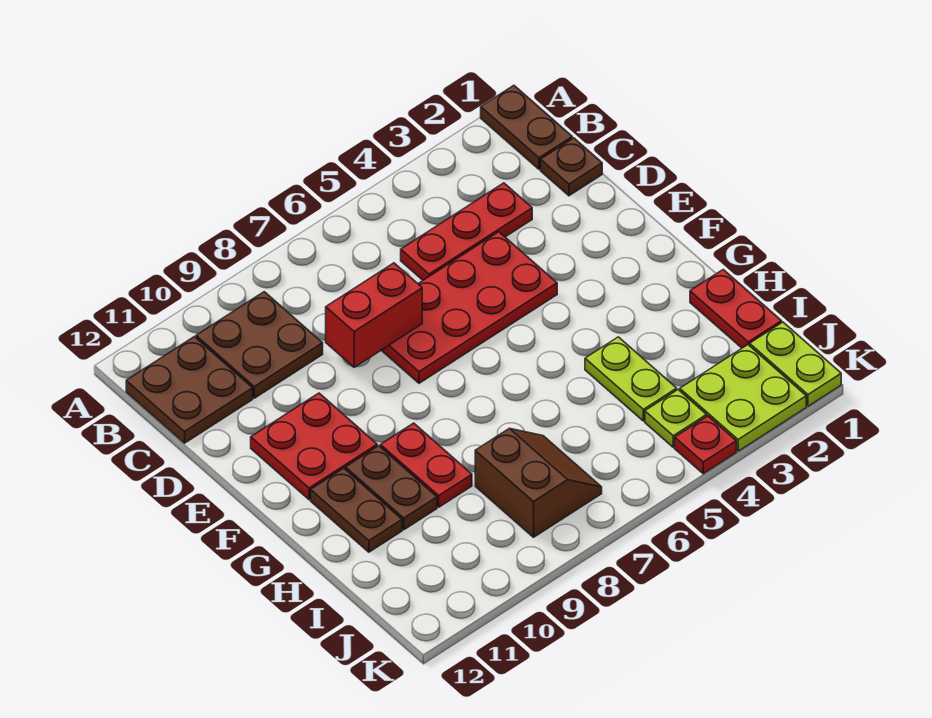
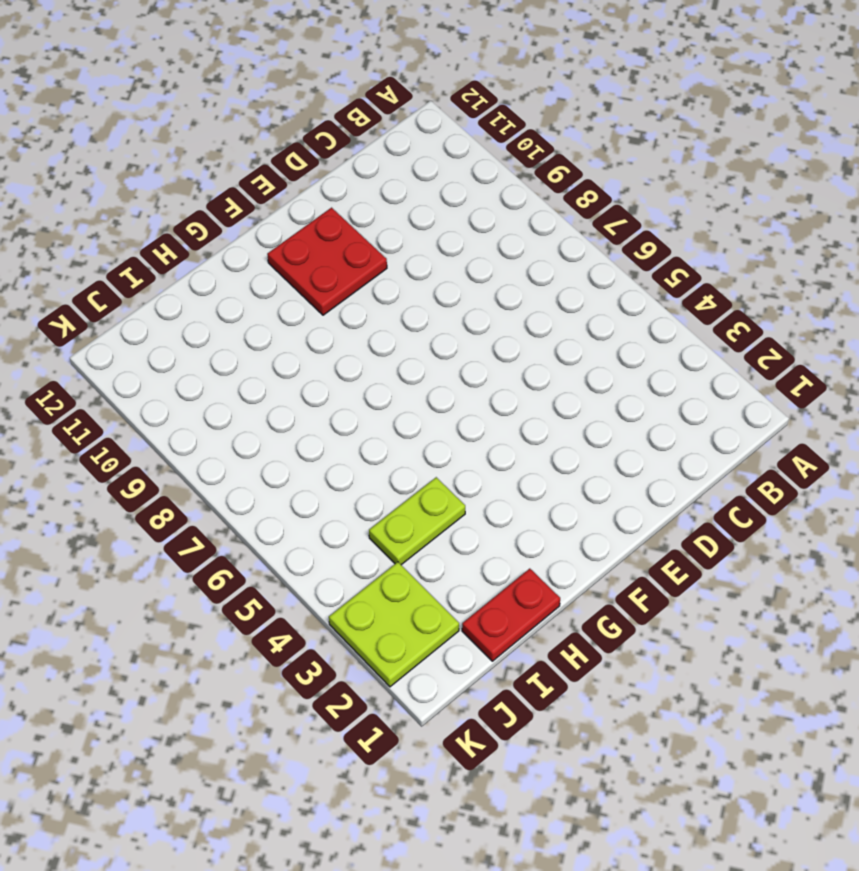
none -> brown plate A1:B1 level 1
none -> brown plate B9:C10 level 1
none -> brown plate B11:C12 level 1

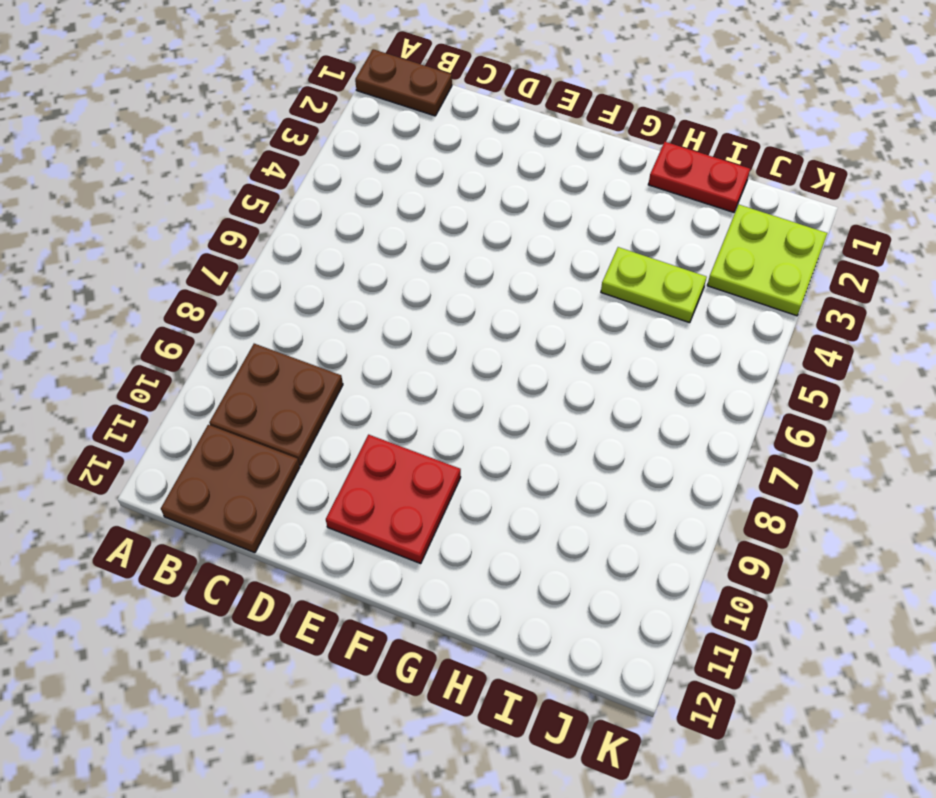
none -> brown plate C1 level 1
none -> red plate C3:C5 level 1
none -> red plate D4:E7 level 1

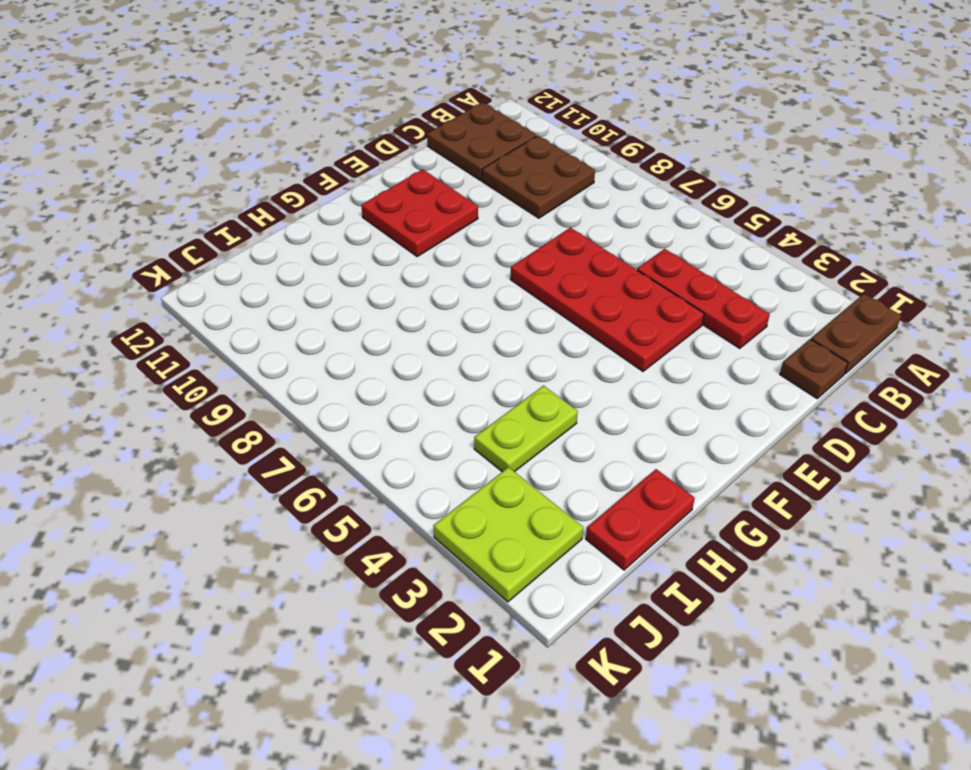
none -> red plate G9:H9 level 1
none -> brown plate G10:H10 level 1
none -> brown plate G11:H11 level 1

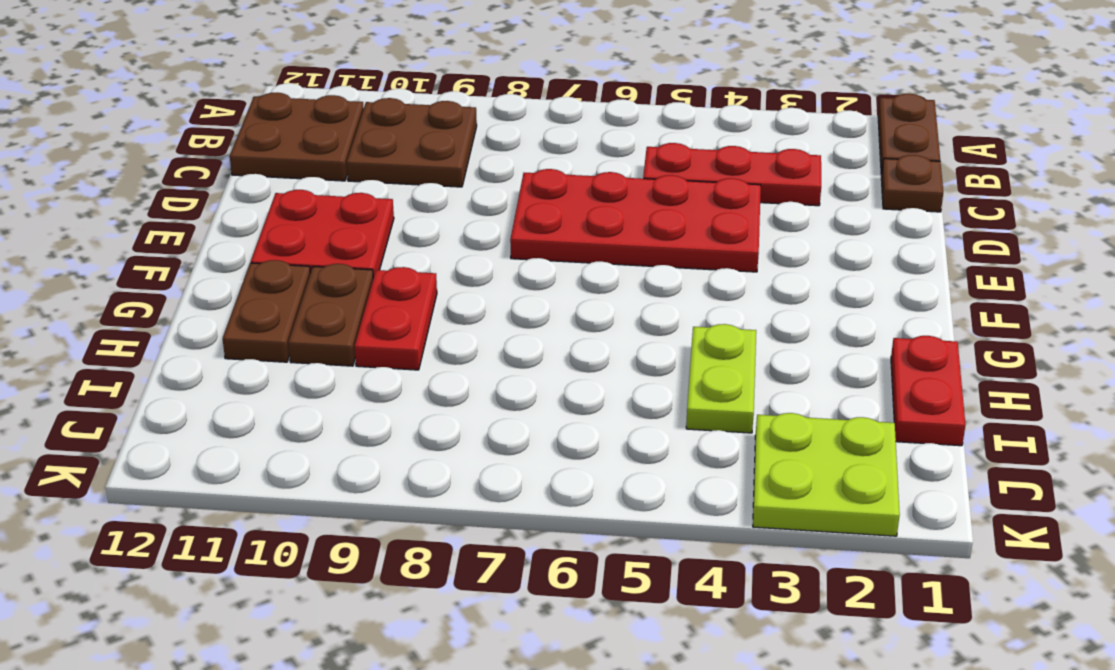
none -> brown slope I7:J8 level 1 top 8
none -> lime plate J1:K1 level 1
none -> lime plate J4 level 1

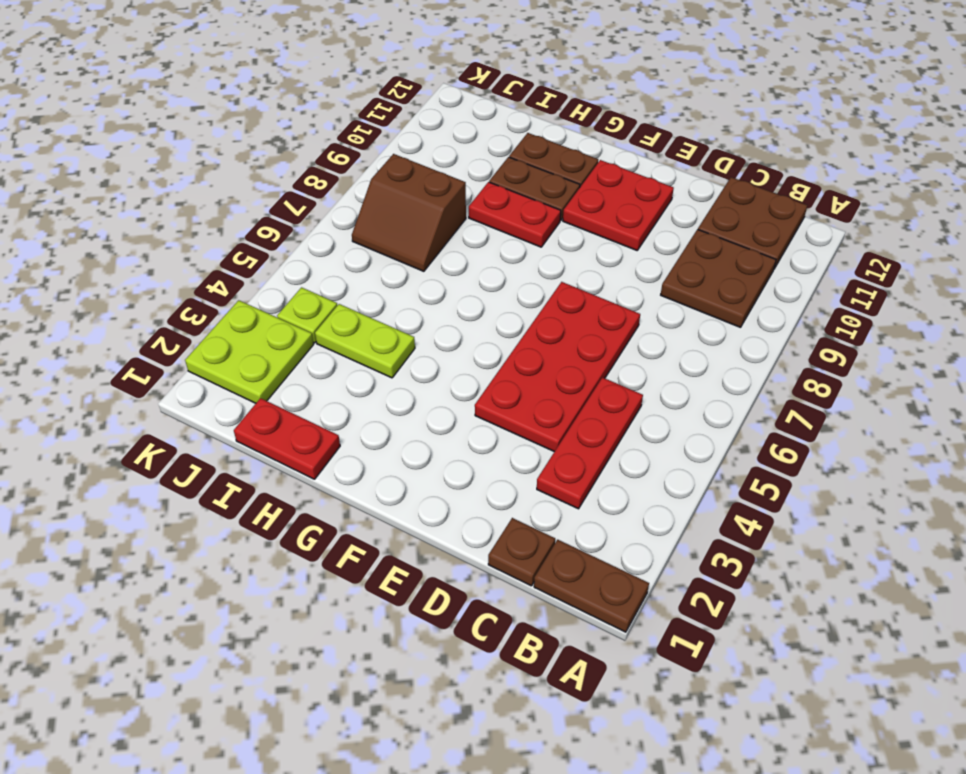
none -> lime plate J1:K1 level 1
none -> red plate K4 level 1
none -> red brick D7:D8 level 2

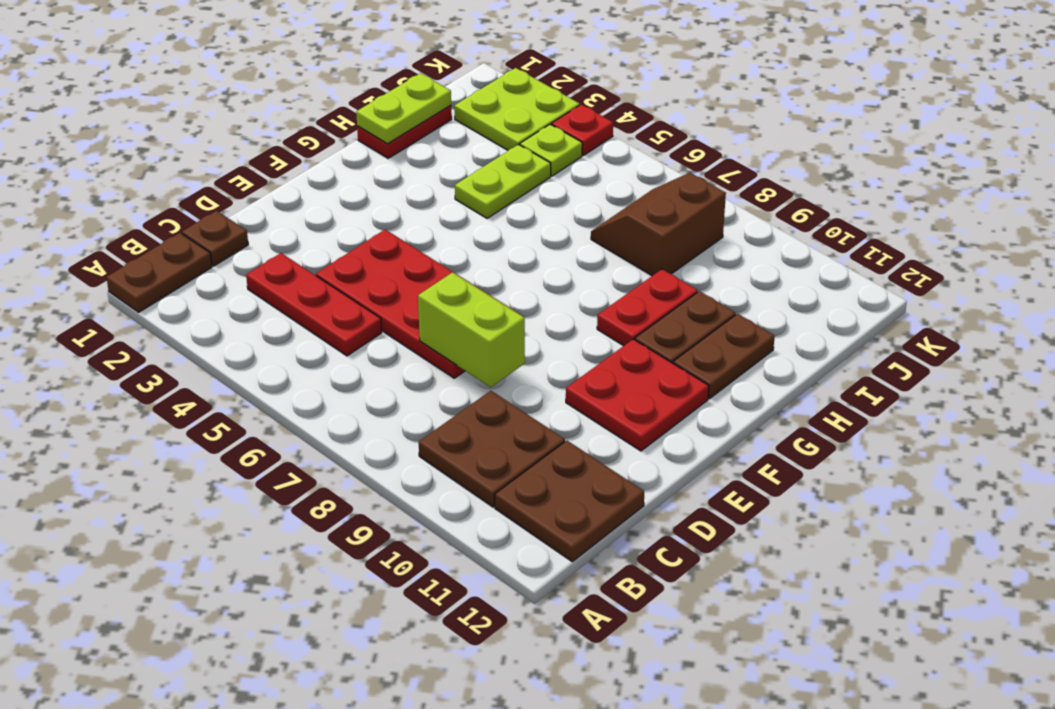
lime brick D7:D8 level 2 -> red brick D7:D8 level 2
lime plate H1:I1 level 2 -> lime plate J1:K1 level 1

